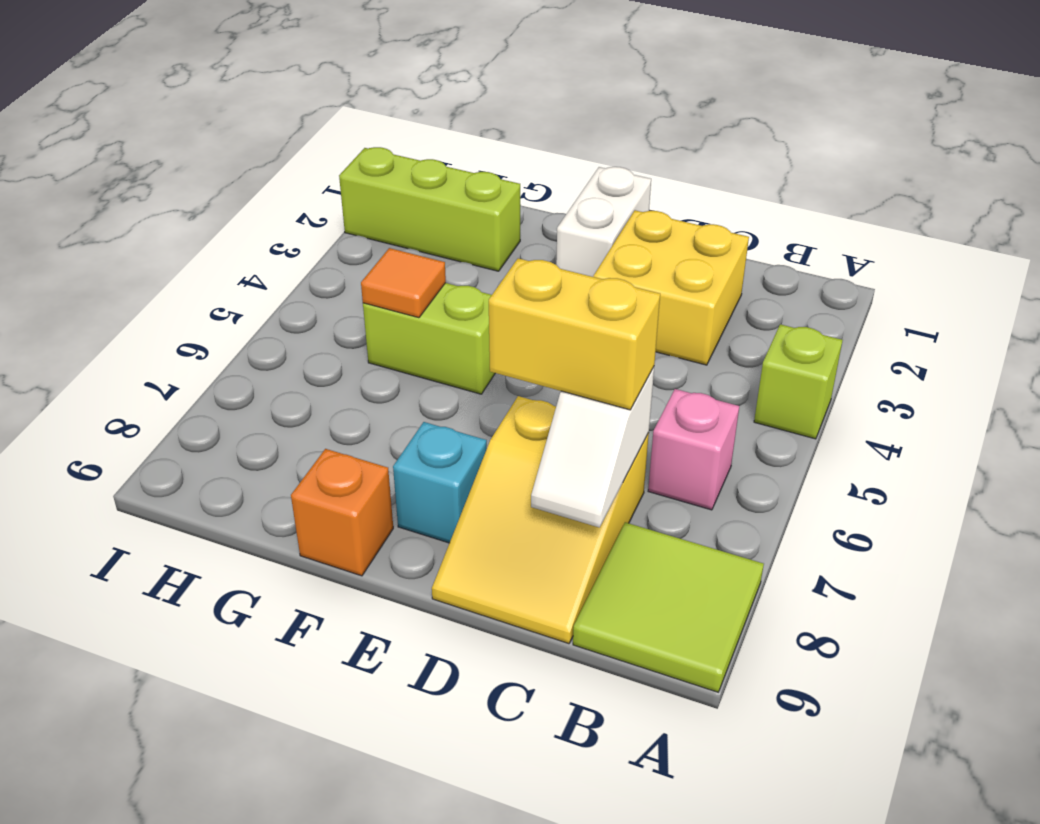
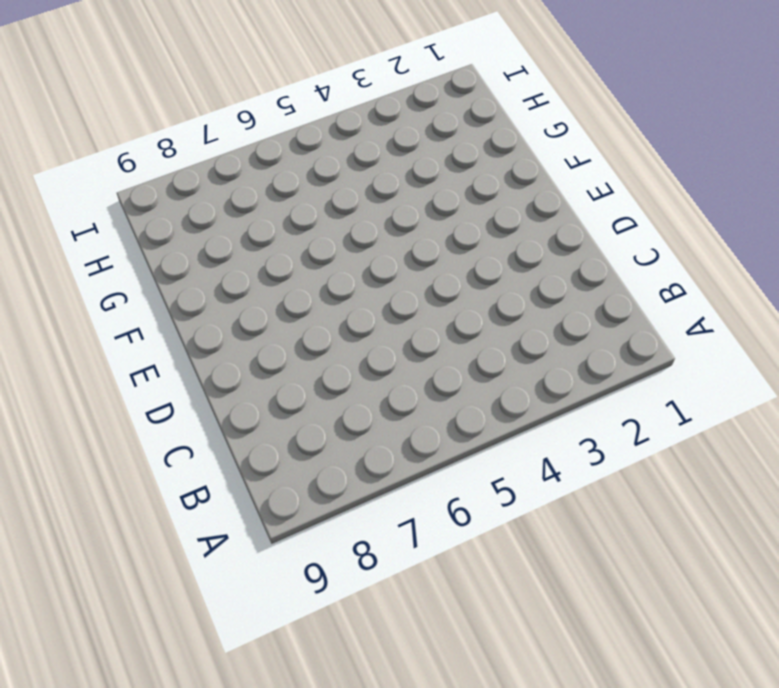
none -> lime brick A4 level 1
none -> lime tile A8:B9 level 1
none -> pink brick B6 level 1

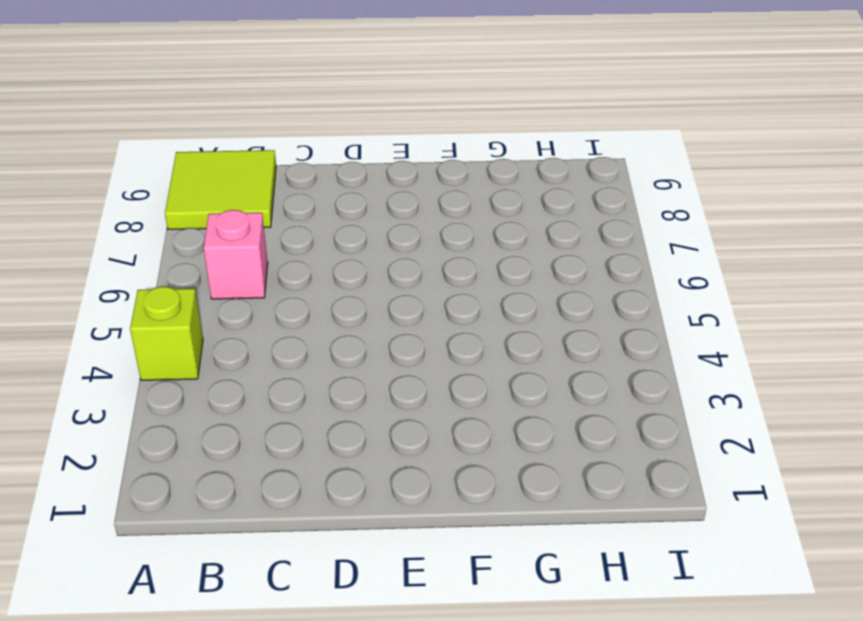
none -> yellow brick C2:D3 level 1
none -> yellow slope C7:D9 level 1 top 7
none -> white brick E1:E2 level 1

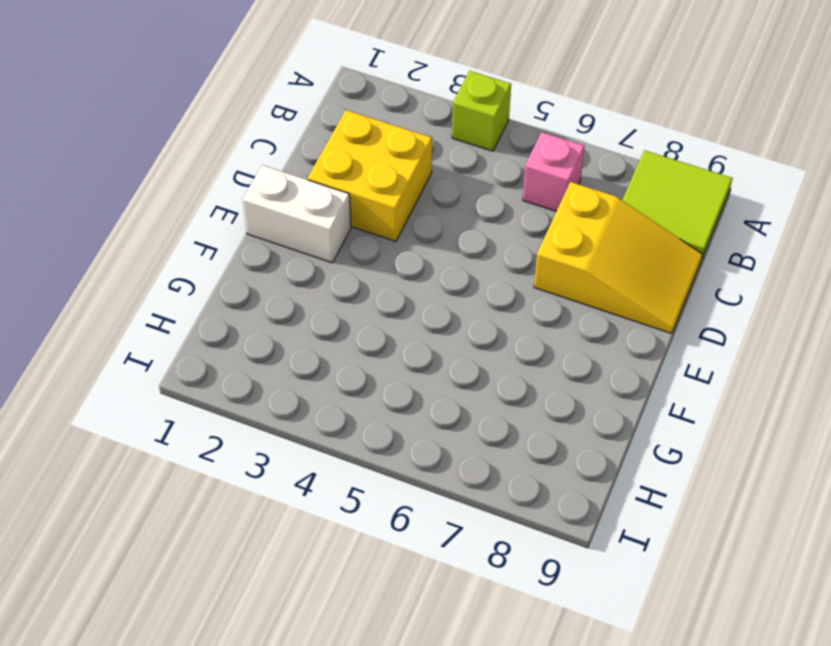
none -> cyan brick E8 level 1
none -> lime brick F5:G5 level 1
none -> orange brick F9 level 1

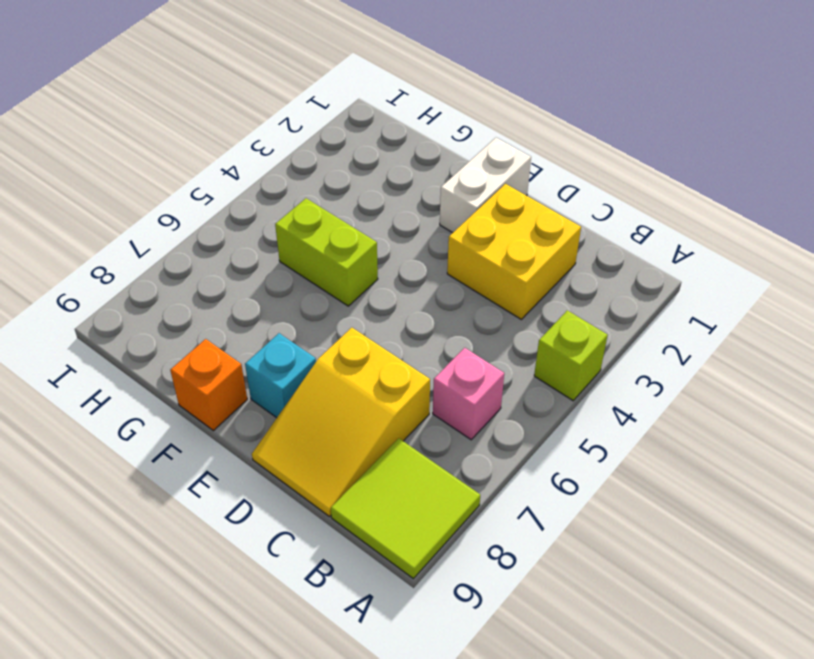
none -> lime brick G2:I2 level 1
none -> white slope C7:C8 level 2 top 7
none -> orange tile G5 level 2

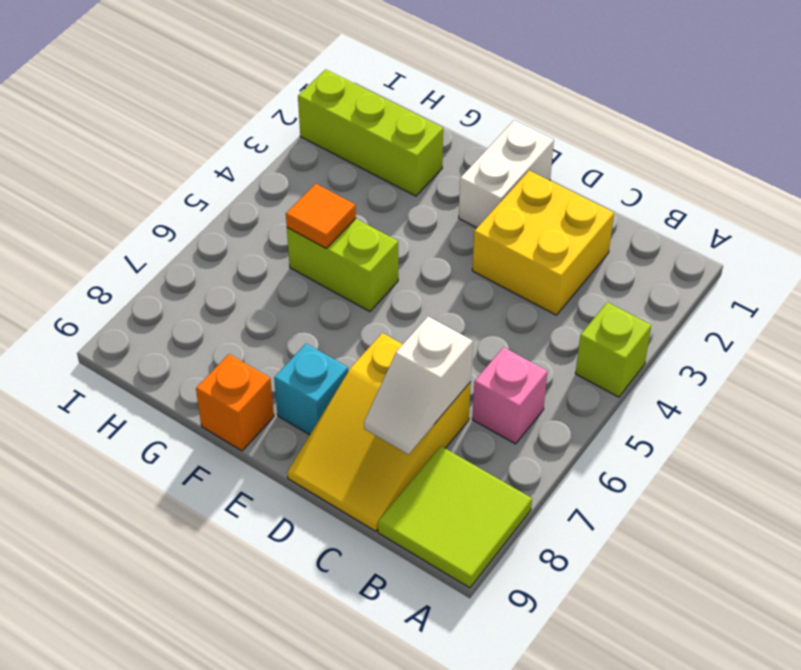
none -> yellow brick C7:D7 level 3

